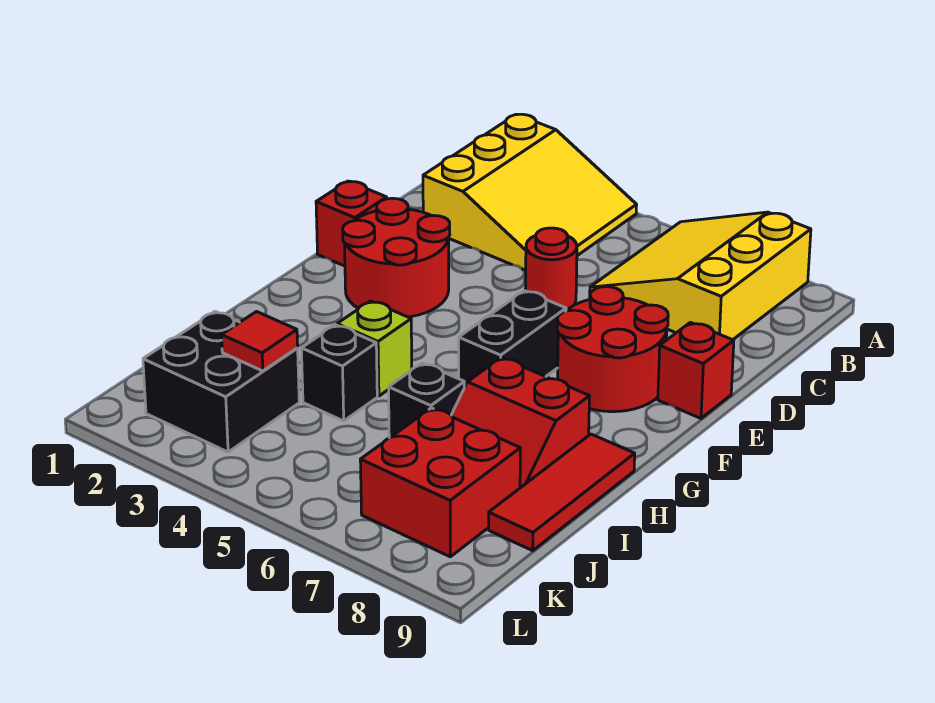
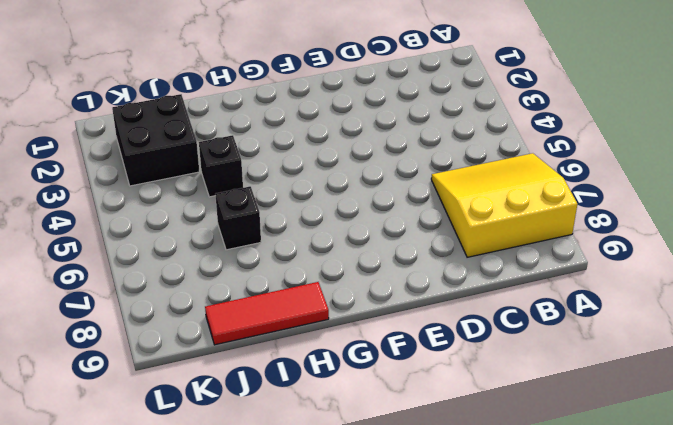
none -> yellow slope A2:C4 level 1 top 2
none -> red round brick D5 level 1
none -> red brick E1 level 1

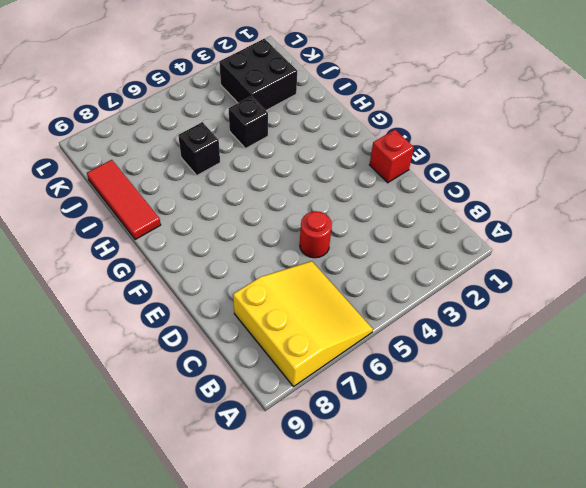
none -> yellow slope A2:C4 level 1 top 2
none -> red round brick E2:F3 level 1
none -> red round brick E7:F8 level 1

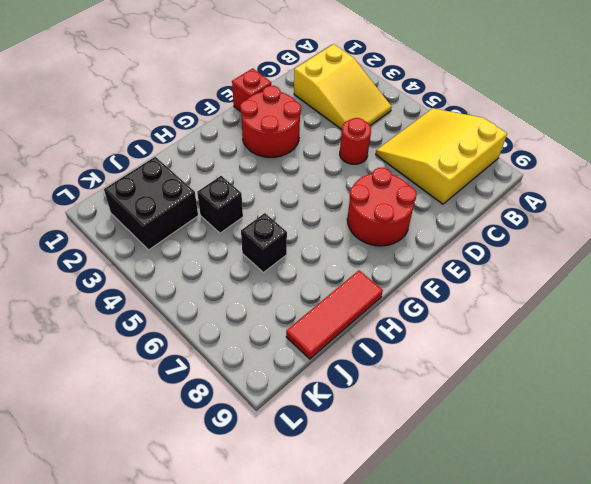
yellow slope B2:C4 level 1 top 2 -> yellow slope A2:C4 level 1 top 2
none -> red brick E9 level 1
none -> black brick F6:G6 level 1
none -> lime brick H4 level 1

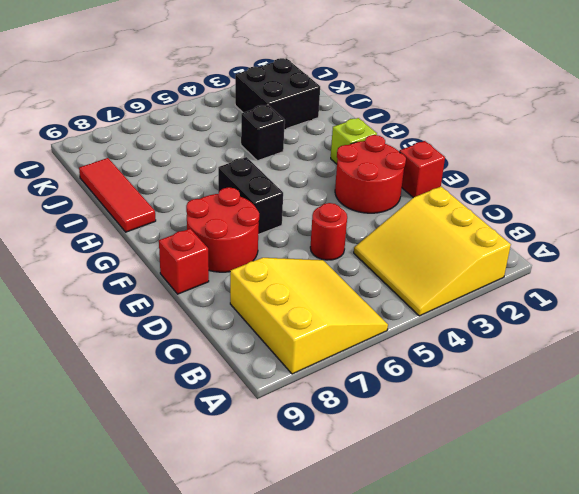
lime brick G2 level 1 -> lime brick H4 level 1
none -> red slope H7:I8 level 1 top H
none -> black brick I6 level 1
none -> red brick J7:K8 level 1

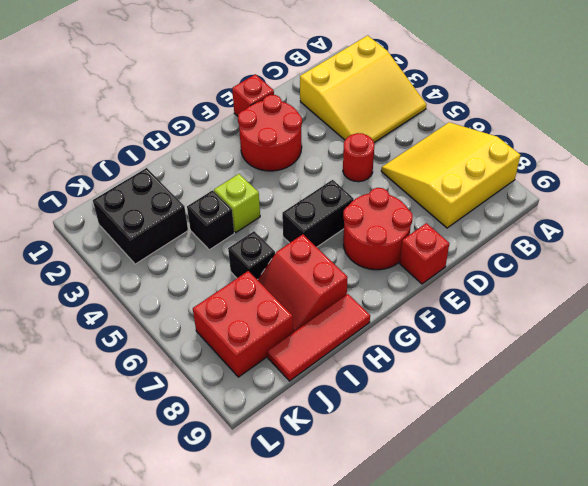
none -> red tile J3 level 2

